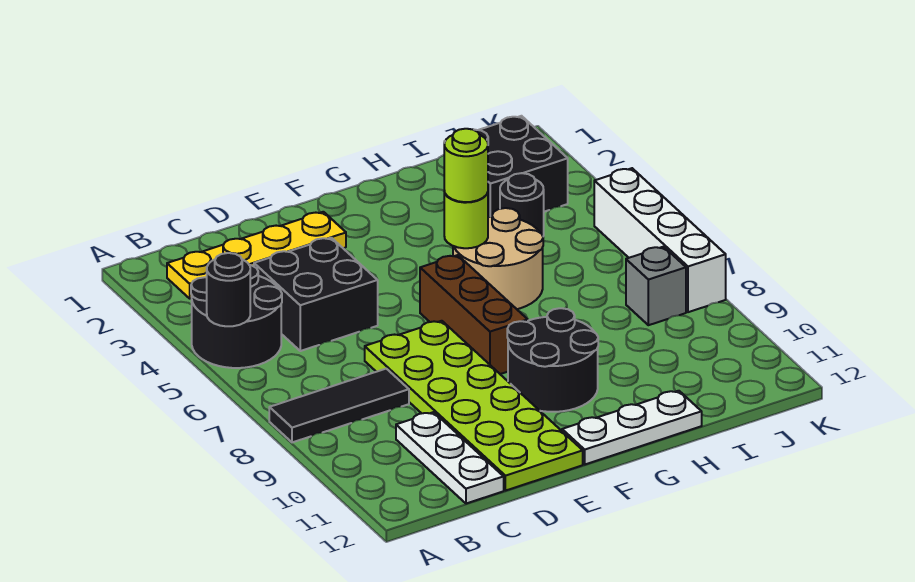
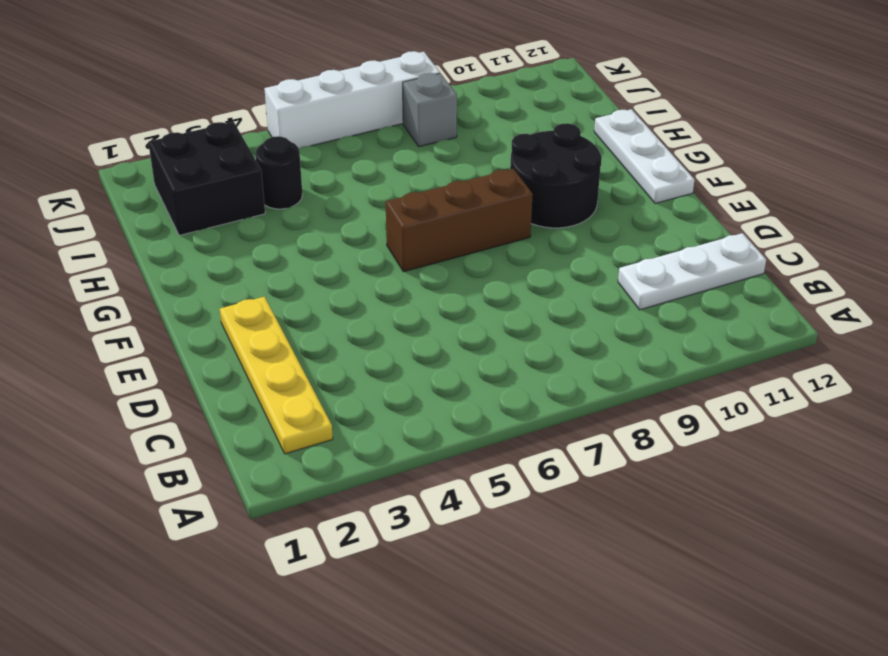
none -> black round brick A4:B5 level 1
none -> black tile A8:C8 level 1
none -> black brick C4:D5 level 1

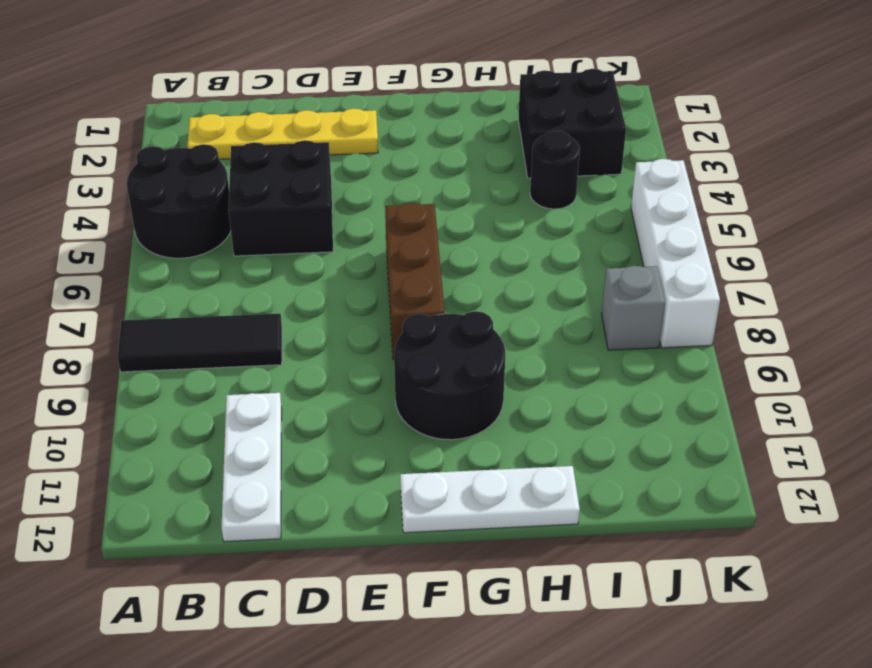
none -> lime plate D7:E12 level 1
none -> tan round brick G5:H6 level 1
none -> black round brick A5 level 2

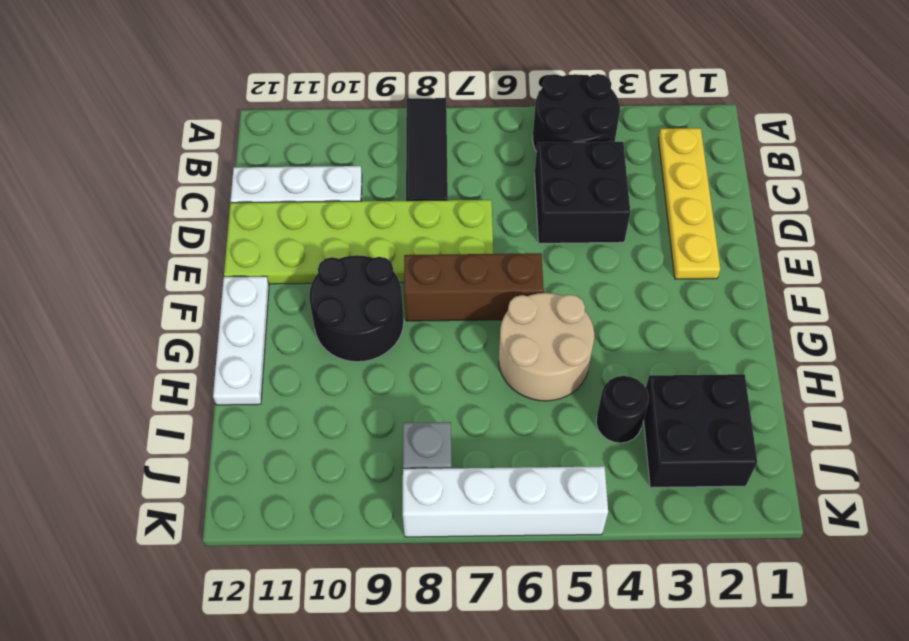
none -> black round brick A5 level 2
none -> lime round brick G5 level 2
none -> lime round brick G5 level 3

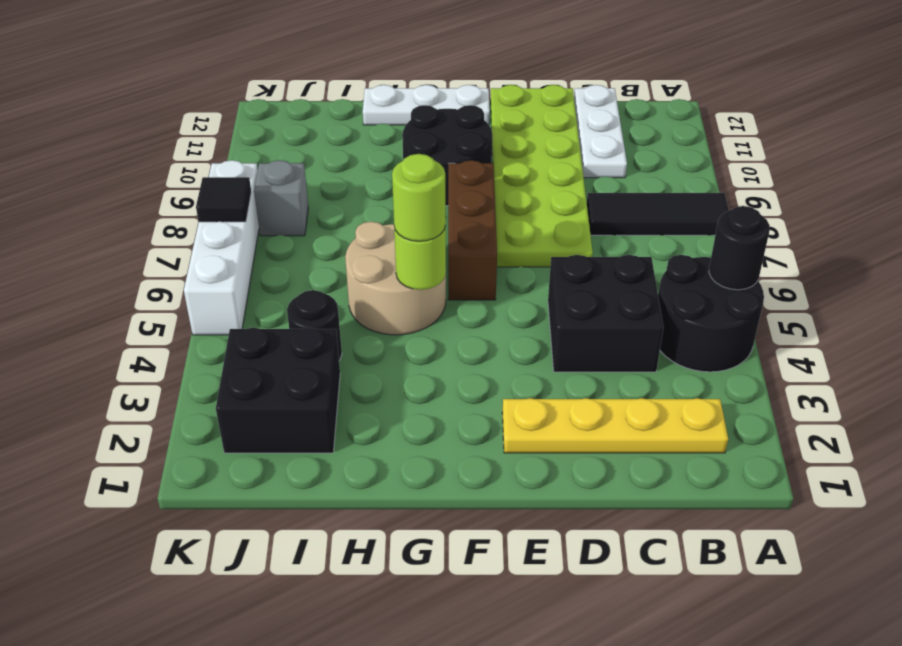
black tile K7 level 2 -> none

